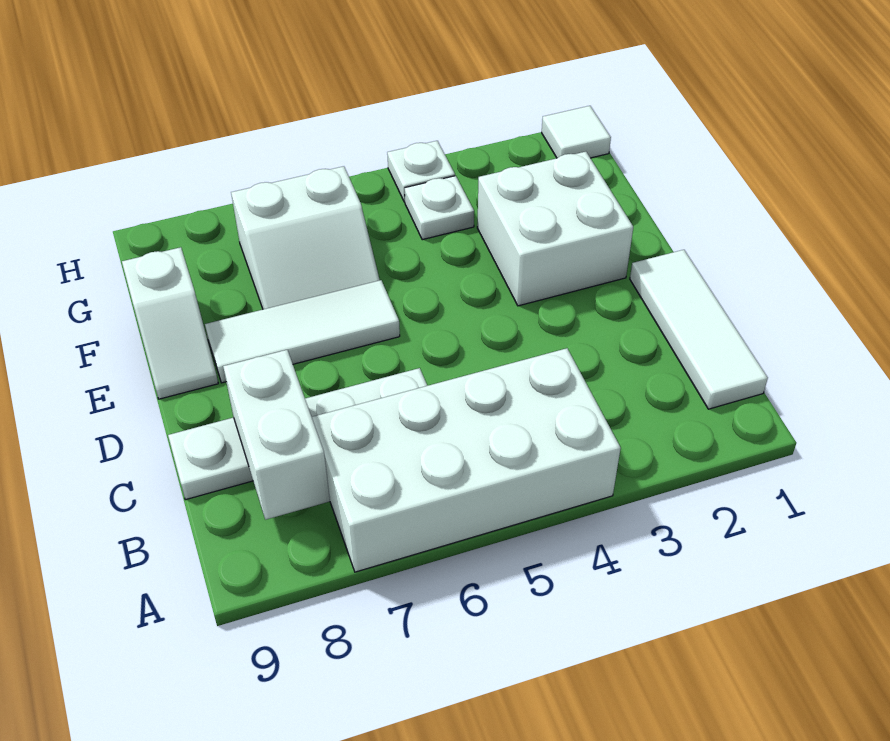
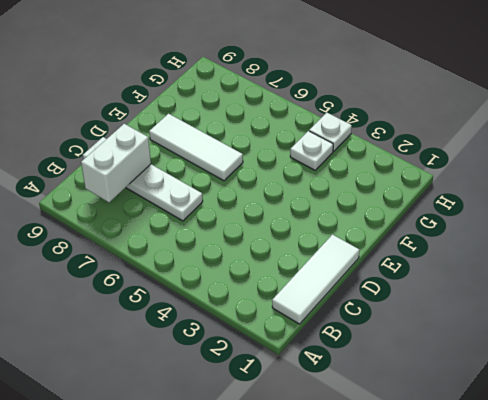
none -> white brick A4:B7 level 1
none -> white brick E2:F3 level 1

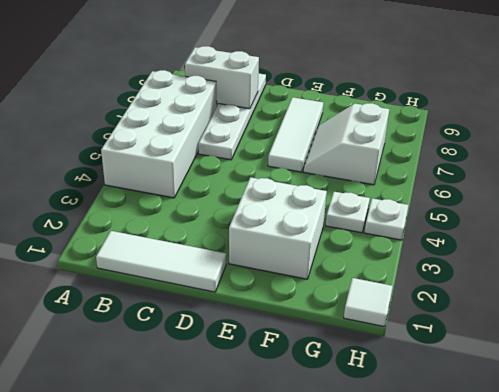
none -> white slope E9:F9 level 1 top F

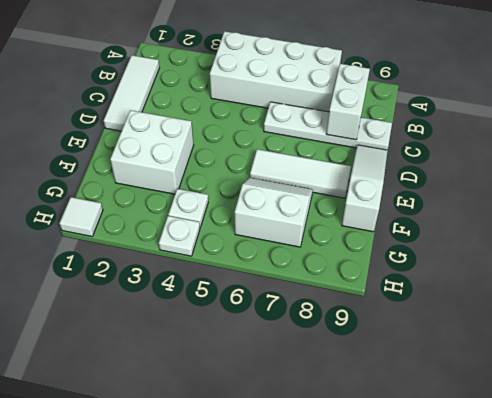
white slope D9:F9 level 1 top F -> white slope E9:F9 level 1 top F

